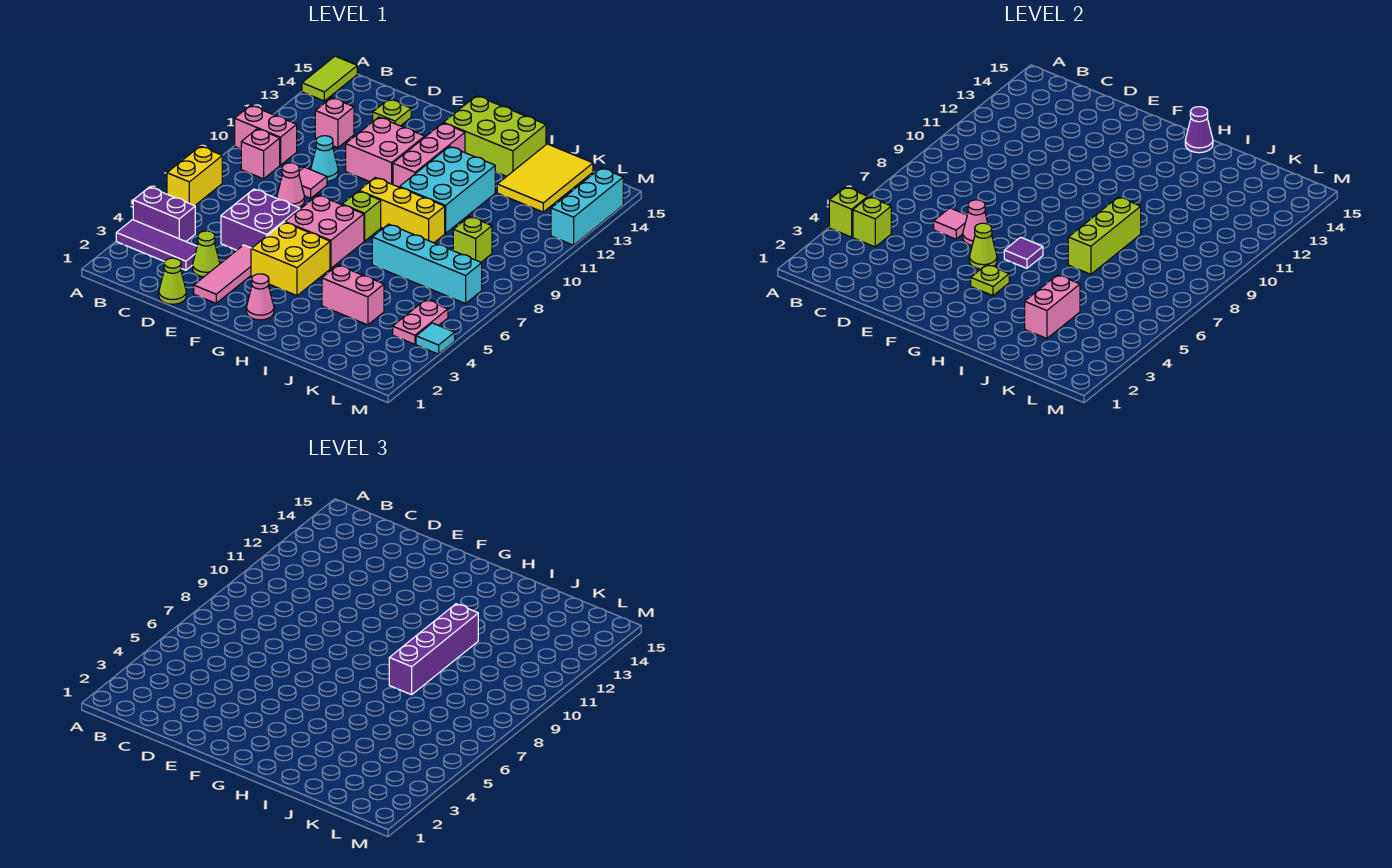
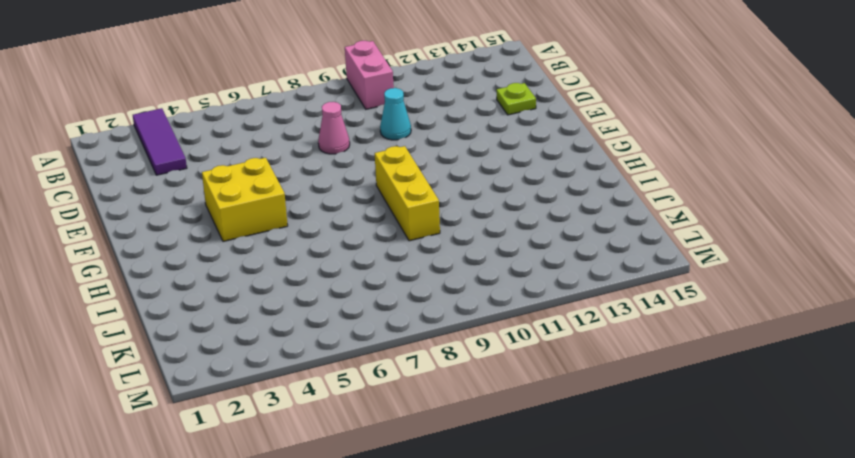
none -> purple brick A4:B4 level 1
none -> yellow brick A6:A7 level 1
none -> lime tile A14:A15 level 1
none -> pink brick B9 level 1

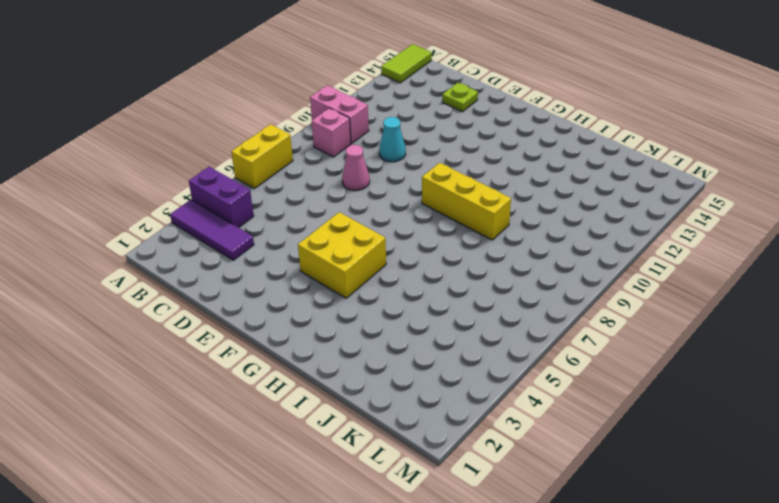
none -> pink brick C12 level 1
none -> lime cone D1 level 1
none -> lime cone D3 level 1
none -> purple brick D5:E6 level 1

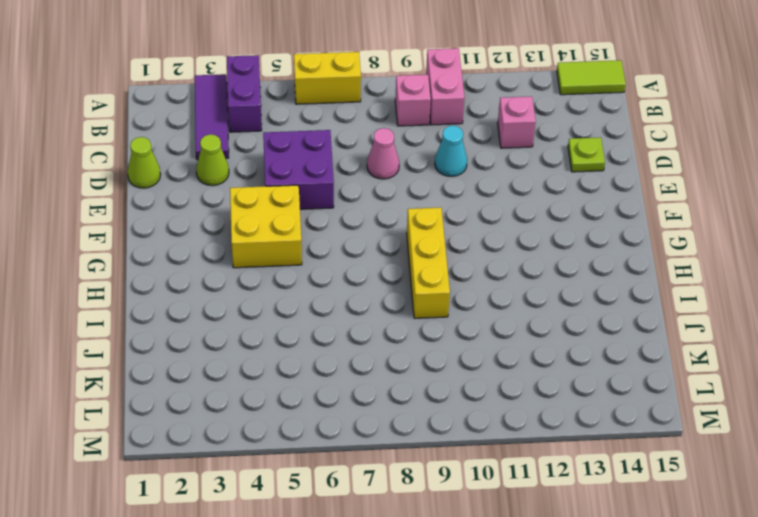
none -> pink tile D9 level 1
none -> pink tile E2:E4 level 1
none -> pink brick E11:F12 level 1
none -> pink brick F6:G7 level 1

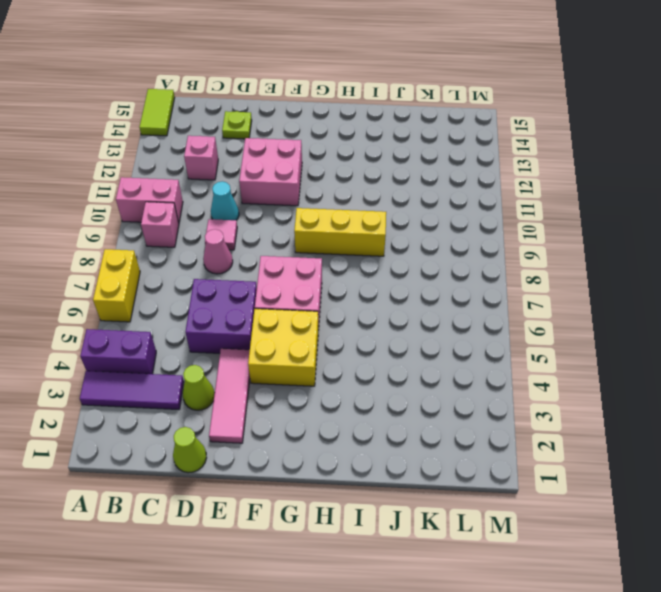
none -> pink cone G2 level 1
none -> lime brick G8 level 1
none -> pink brick G11:G13 level 1
none -> lime brick G14:I15 level 1

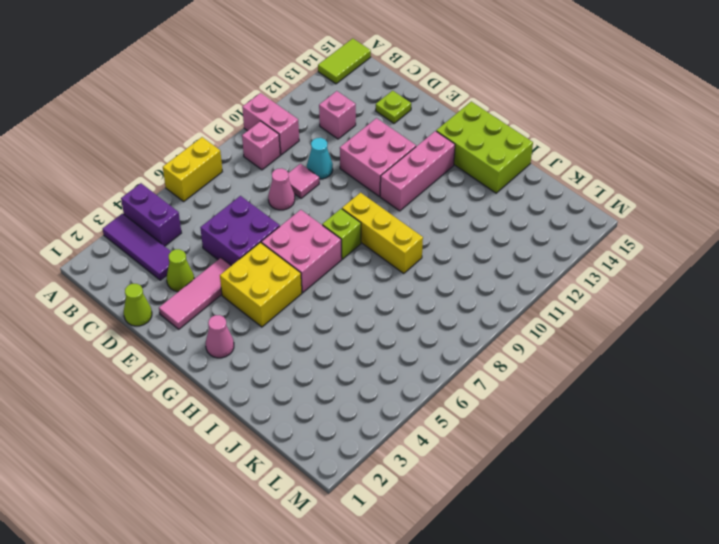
none -> cyan brick H10:I12 level 1
none -> pink brick I4:J4 level 1
none -> cyan brick I7:L7 level 1
none -> yellow tile J13:K15 level 1

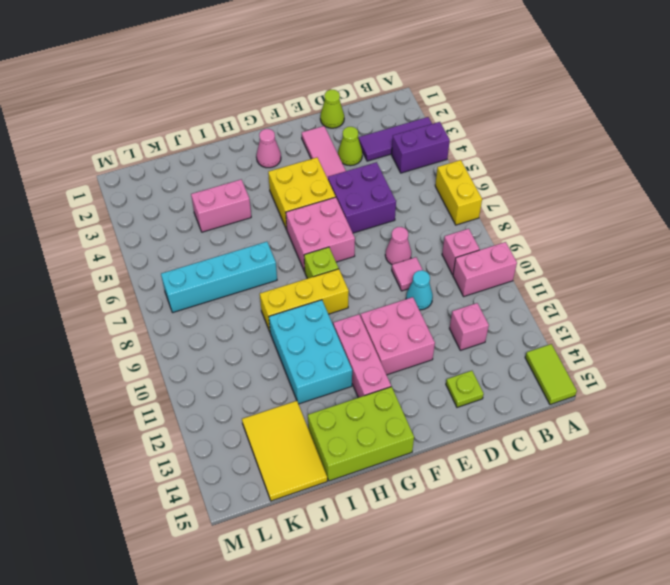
none -> lime brick K9 level 1
none -> pink plate L4:L5 level 1
none -> cyan tile M4 level 1
none -> cyan brick M12:M14 level 1

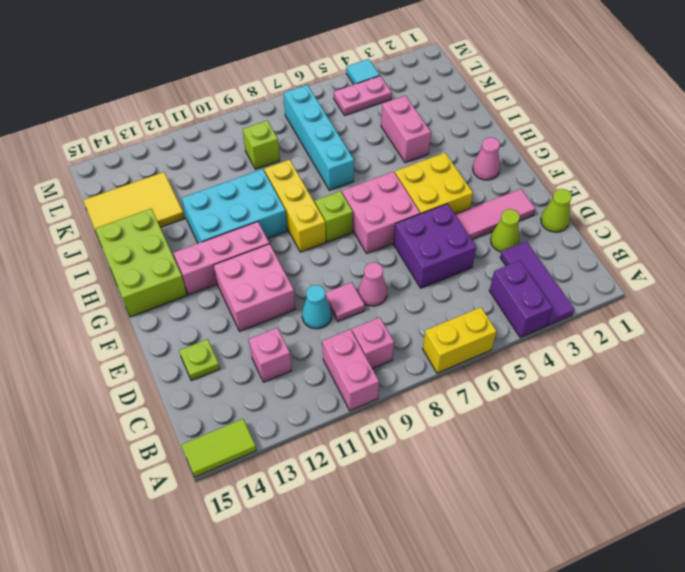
none -> cyan brick M12:M14 level 1
none -> lime brick A4 level 2
none -> lime brick B4 level 2
none -> pink tile D6 level 2

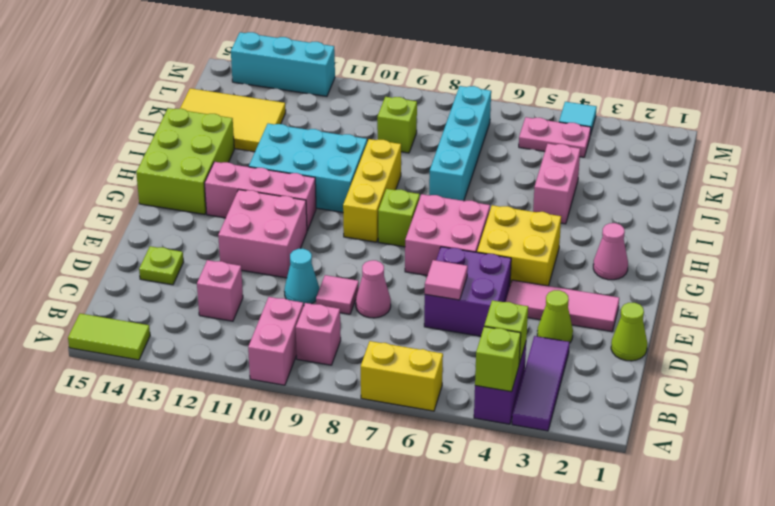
none -> pink cone E6 level 2
none -> lime cone F5 level 2
none -> lime plate G4 level 2
none -> purple tile G6 level 2

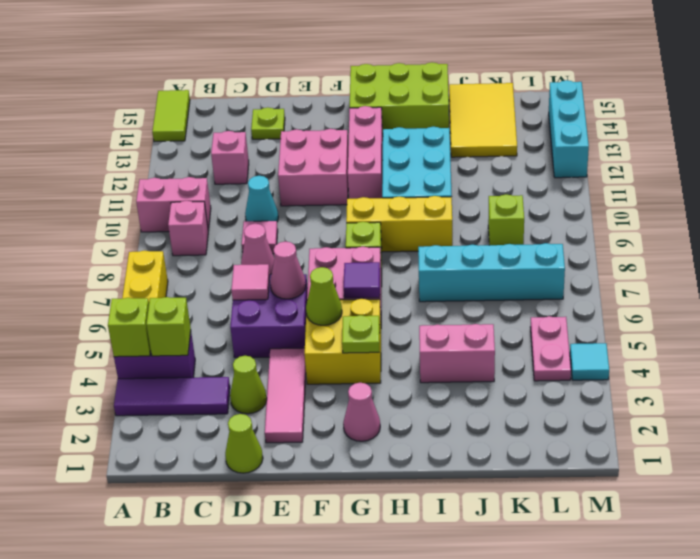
none -> purple cone H15 level 2
none -> lime brick I7:I9 level 2
none -> pink brick J3:J4 level 2
none -> purple brick I8:I11 level 3

